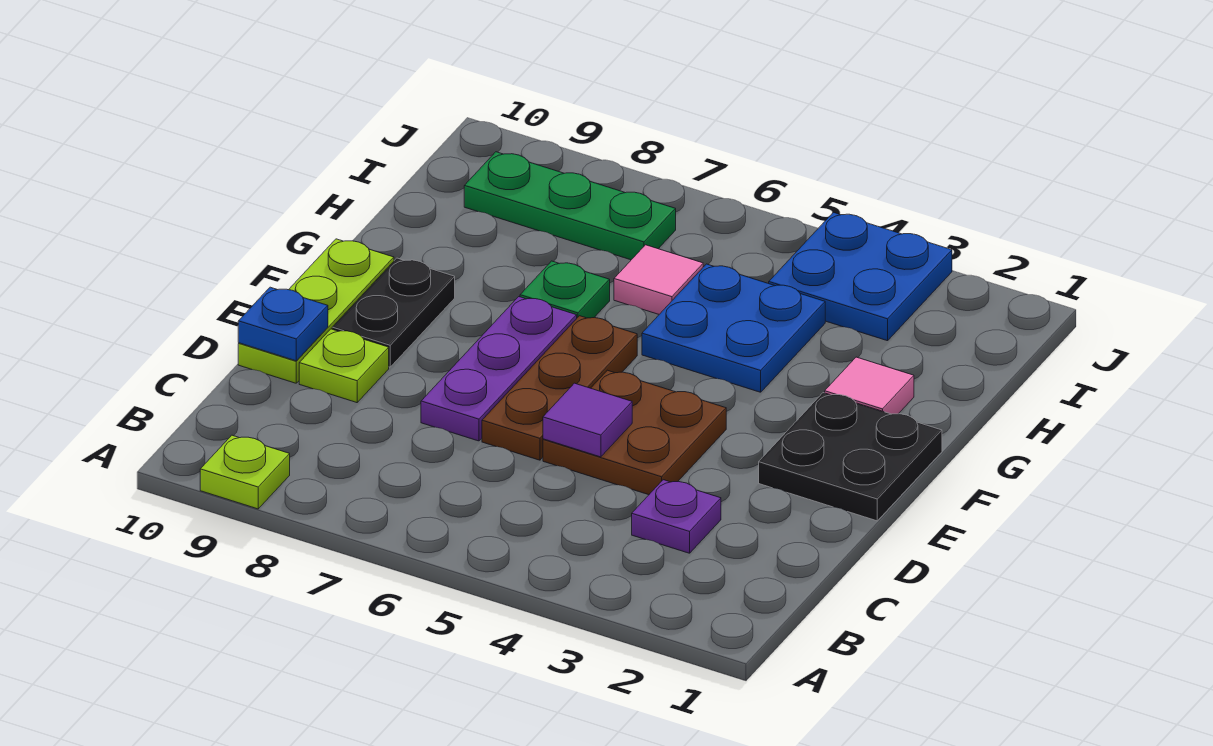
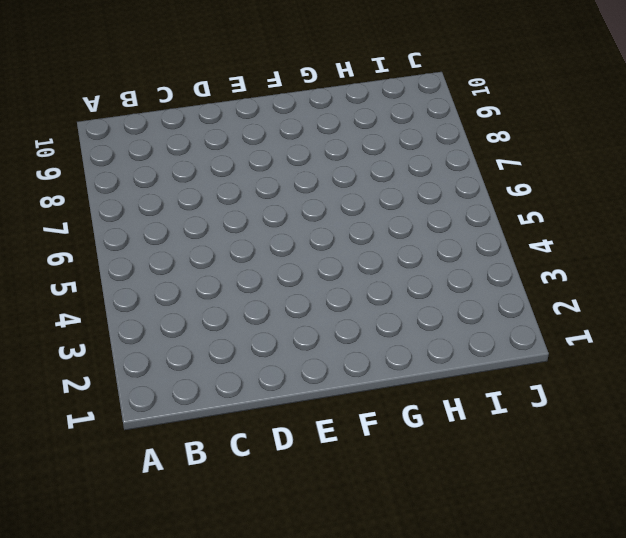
none -> lime plate A9 level 1
none -> purple plate C3 level 1
none -> brown plate D4:E5 level 1

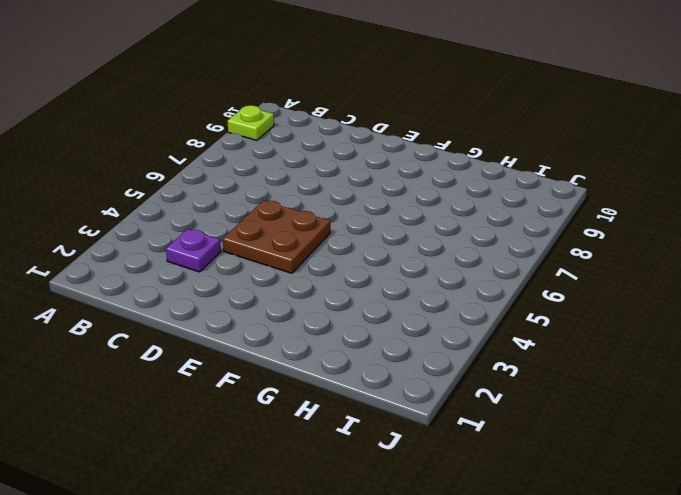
none -> brown plate D6:F6 level 1
none -> purple plate D7:F7 level 1
none -> lime plate D9 level 1

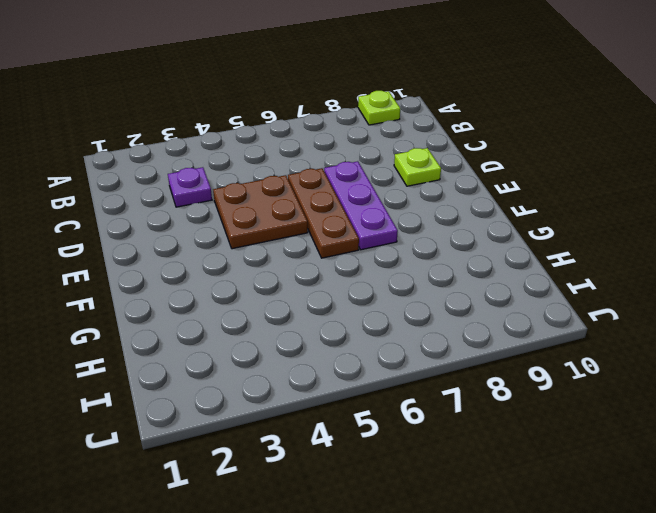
none -> lime plate D10:F10 level 1
none -> black plate E1:F2 level 1
none -> black plate E9:F9 level 1

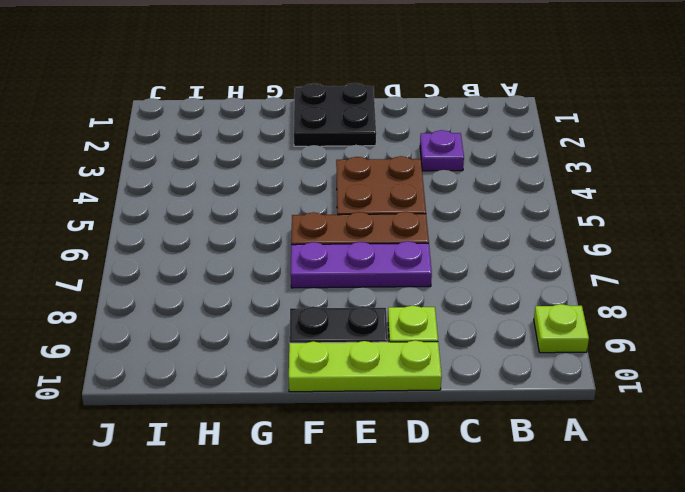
none -> pink tile G2 level 1
none -> blue plate G4:H5 level 1
none -> green plate G7 level 1

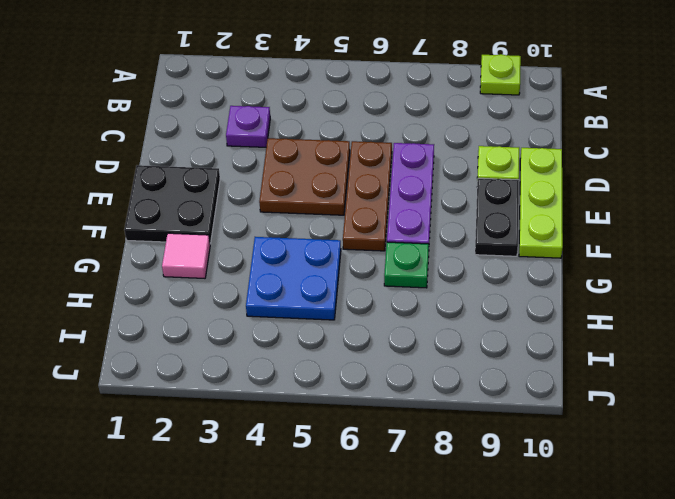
none -> pink tile H6 level 1
none -> blue plate I3:J4 level 1
none -> green plate I7:I9 level 1

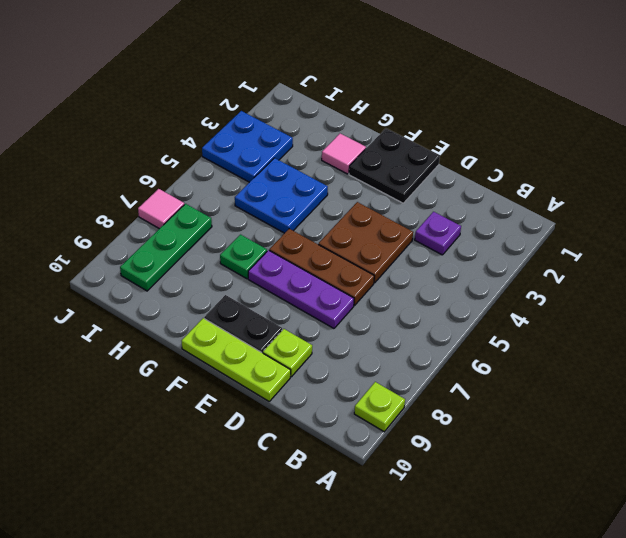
pink tile J7 level 1 -> pink tile H6 level 1
none -> purple tile D5 level 2
none -> blue plate D10 level 2

